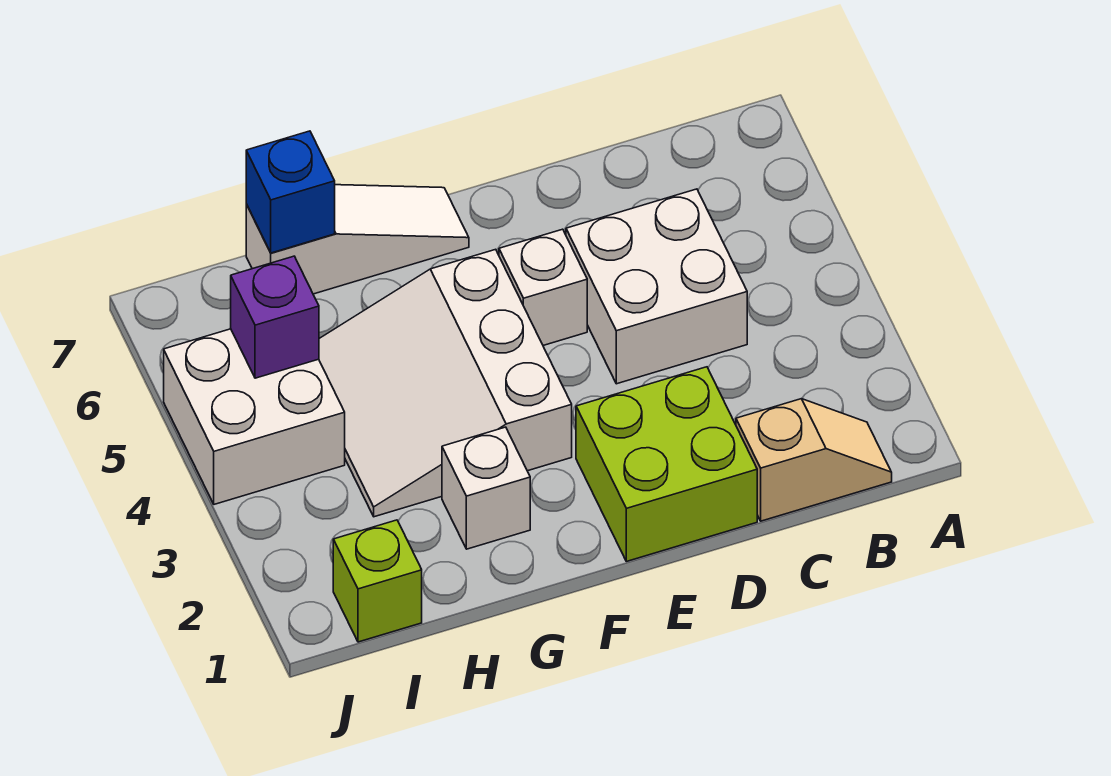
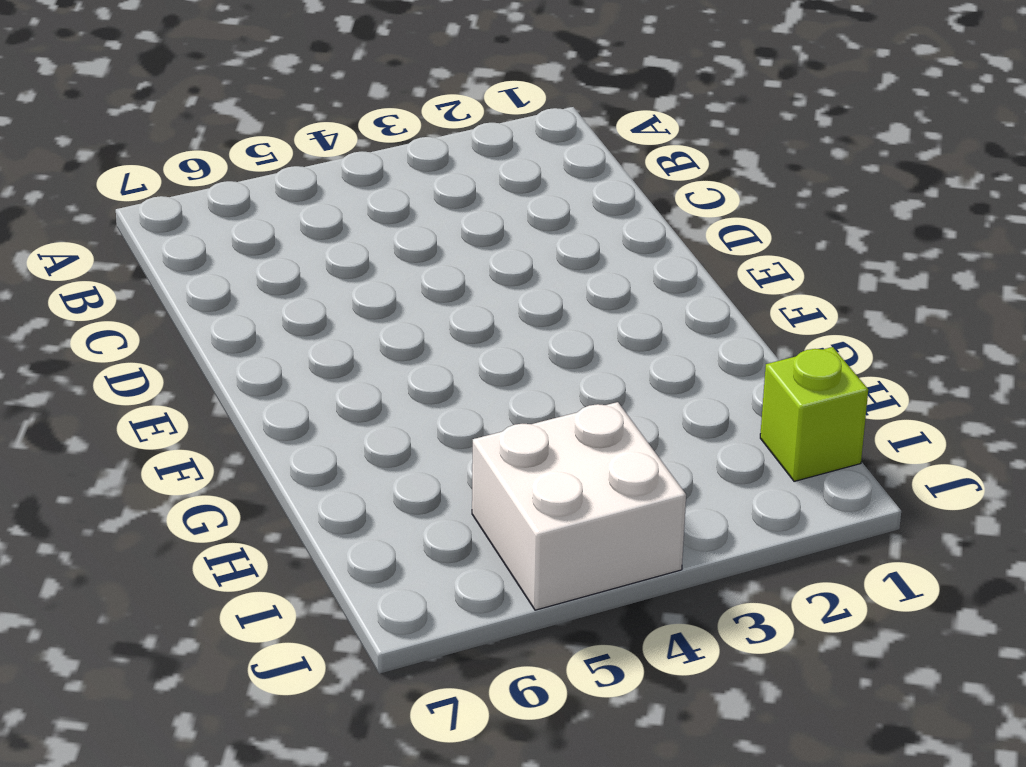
none -> tan slope B1:C1 level 1 top C
none -> white brick C4:D5 level 1

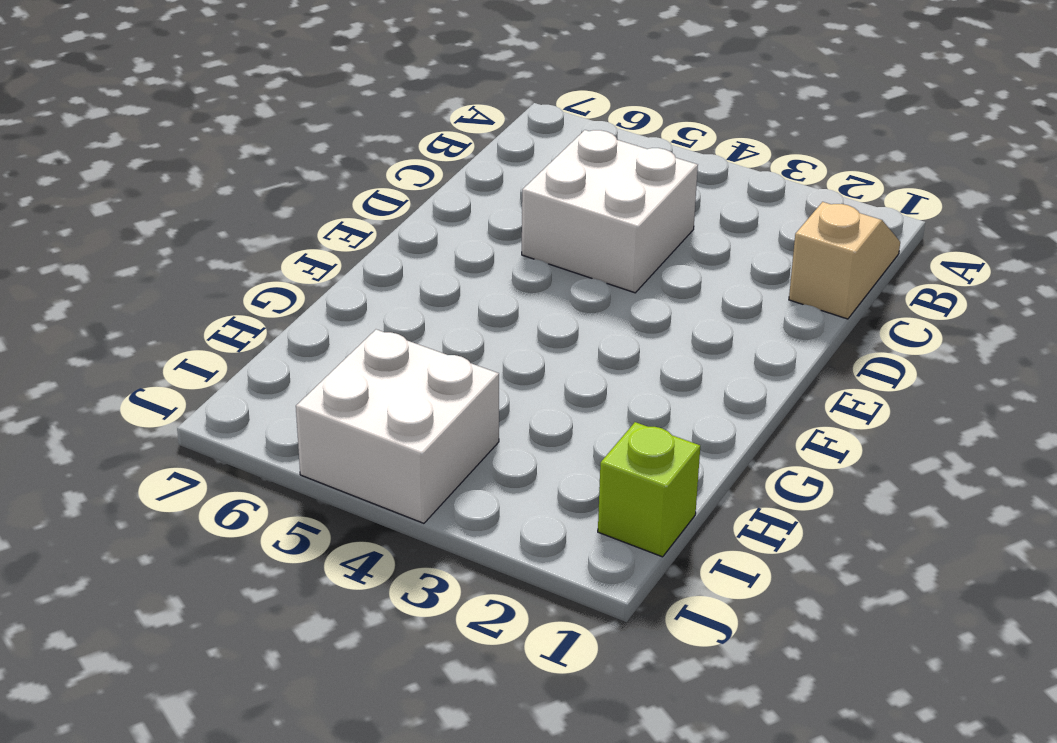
none -> lime brick D1:E2 level 1
none -> white brick E5 level 1

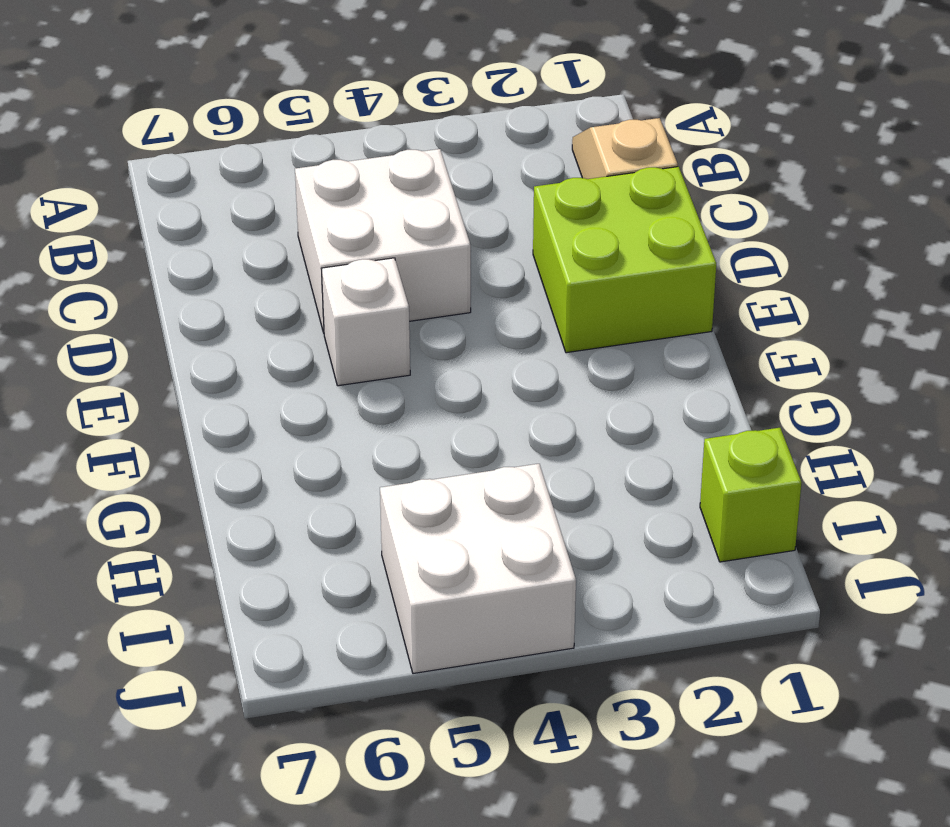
none -> white slope F3:H5 level 1 top F
none -> white slope F7:H7 level 1 top H

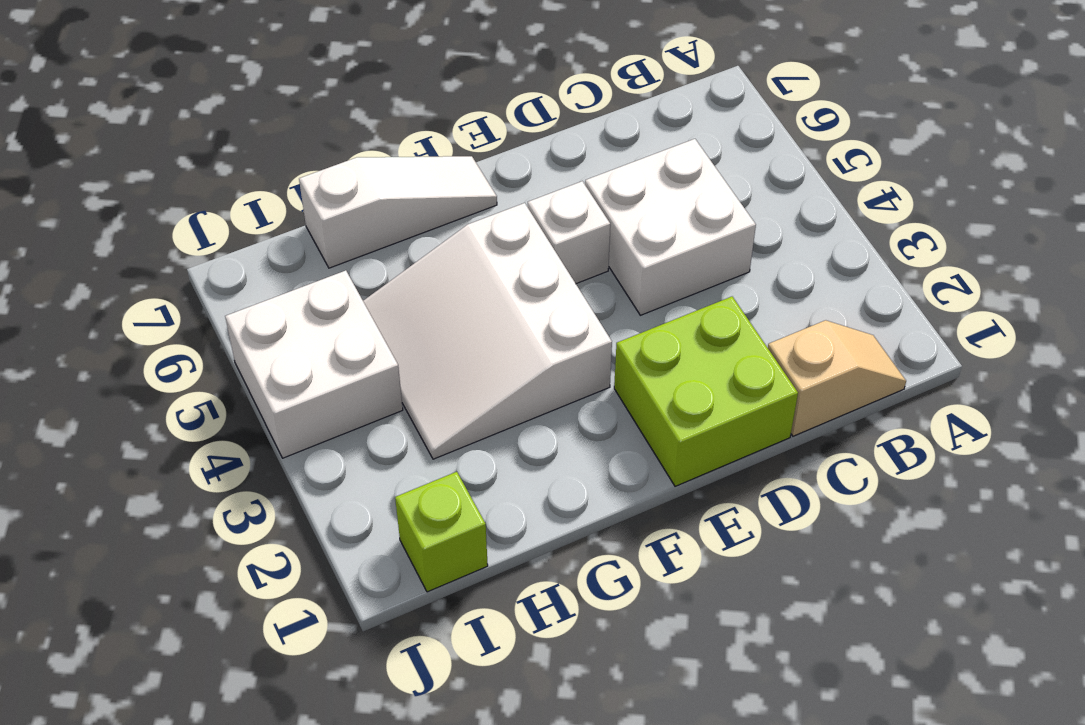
none -> white brick G2 level 1
none -> blue brick H7 level 2

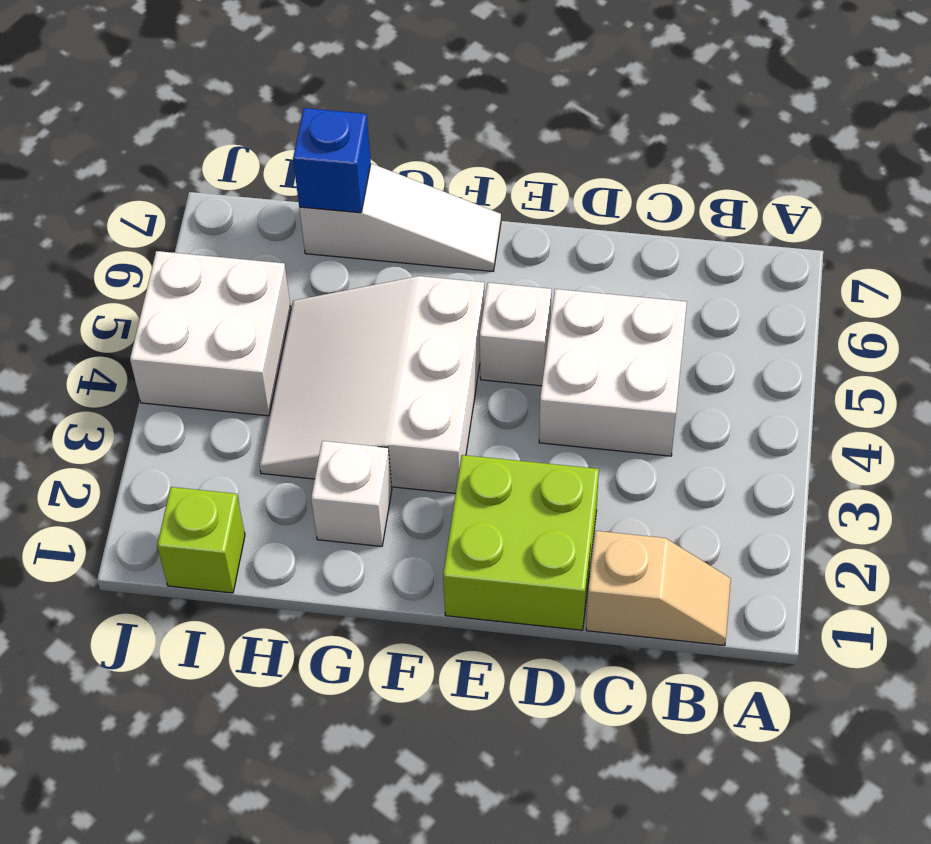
none -> purple brick I5 level 2

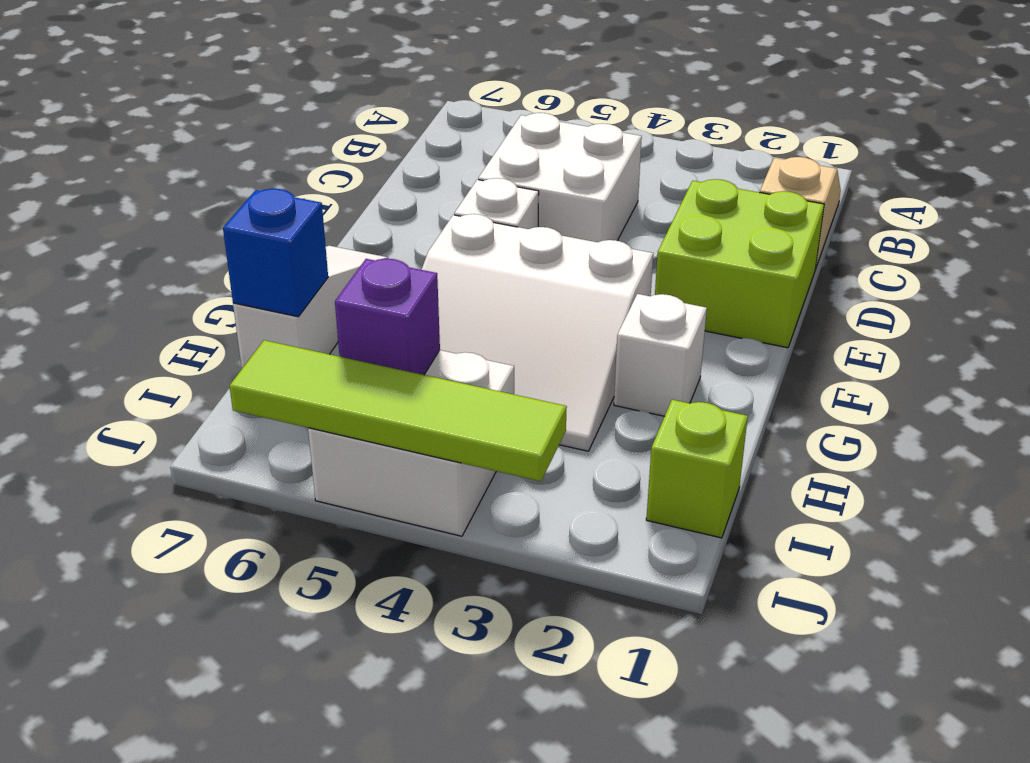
lime tile J3:J6 level 2 -> none

